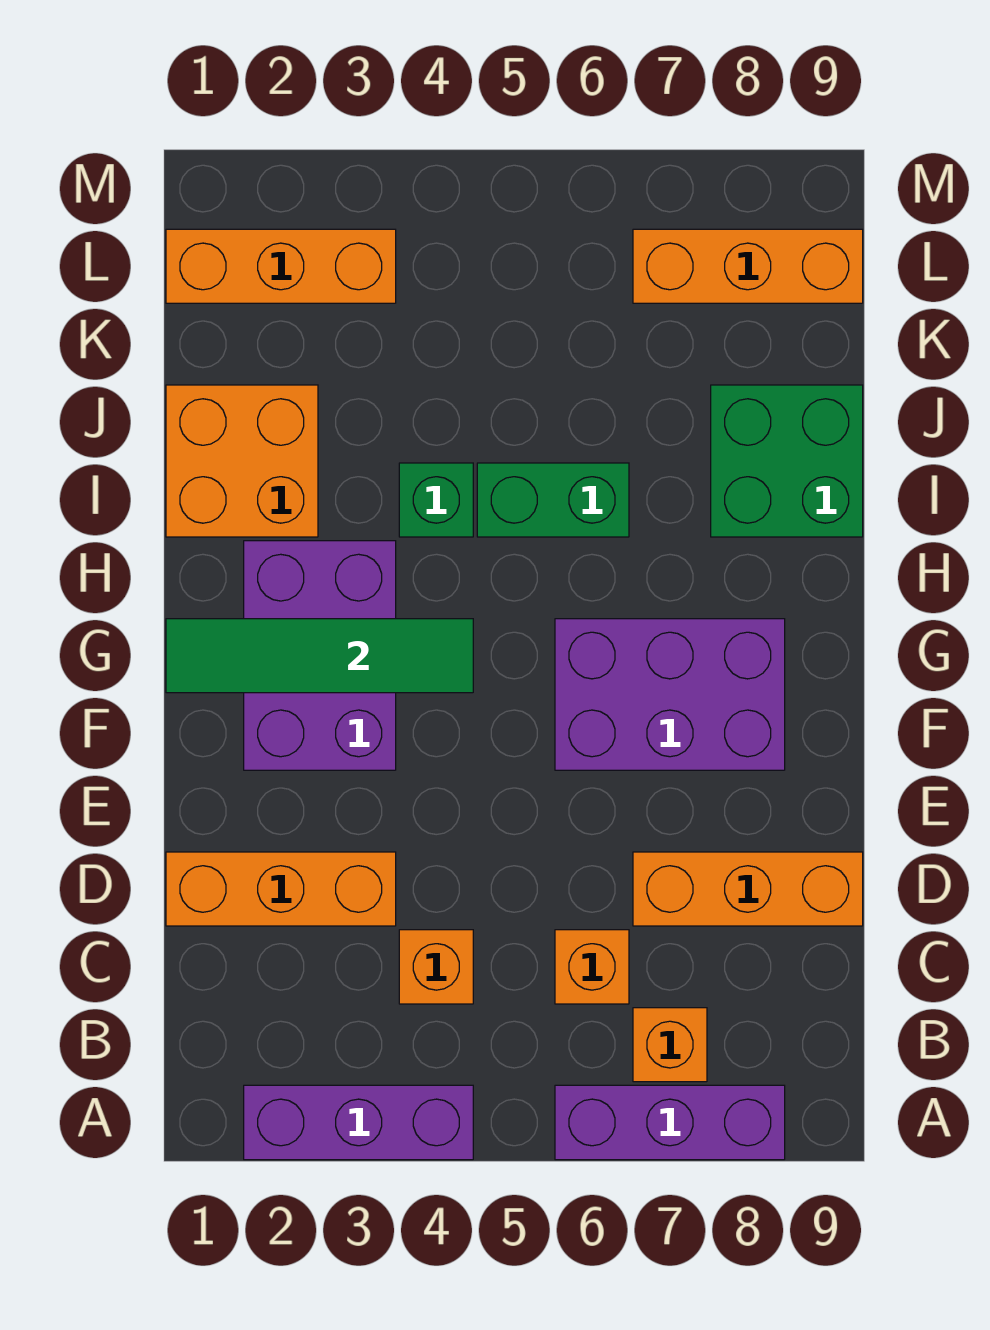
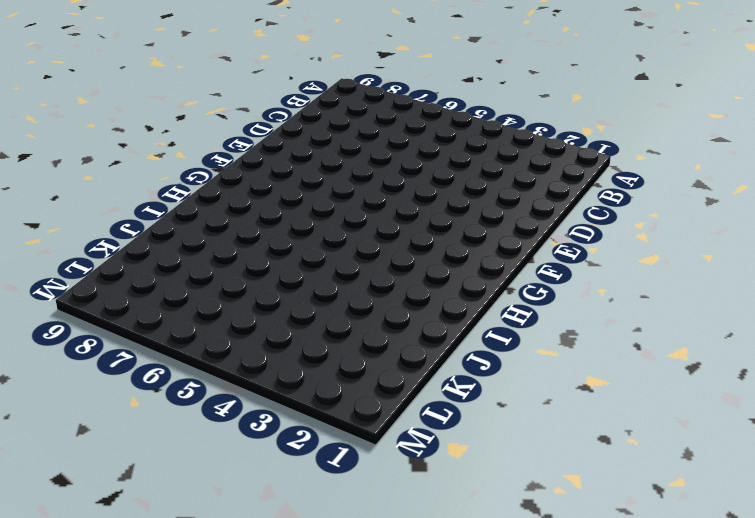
none -> purple brick A2:A4 level 1
none -> purple brick A6:A8 level 1
none -> orange brick B7 level 1

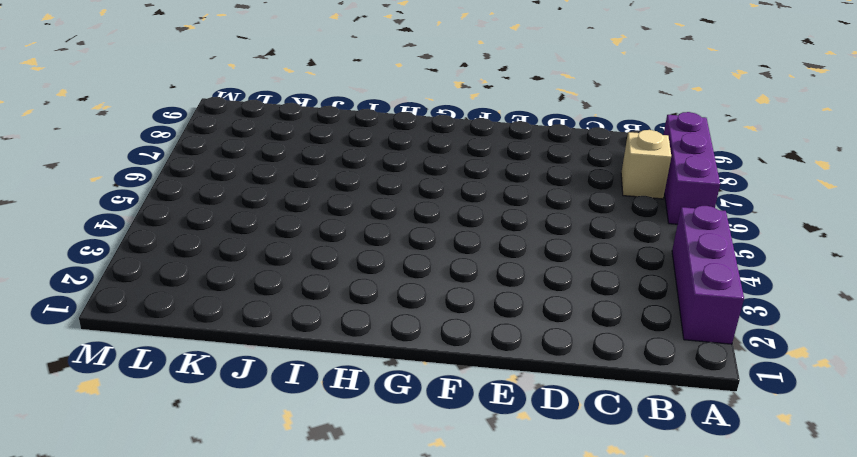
tan brick B7 level 1 -> orange brick B7 level 1
none -> orange brick C4 level 1
none -> orange brick C6 level 1
none -> orange brick D1:D3 level 1

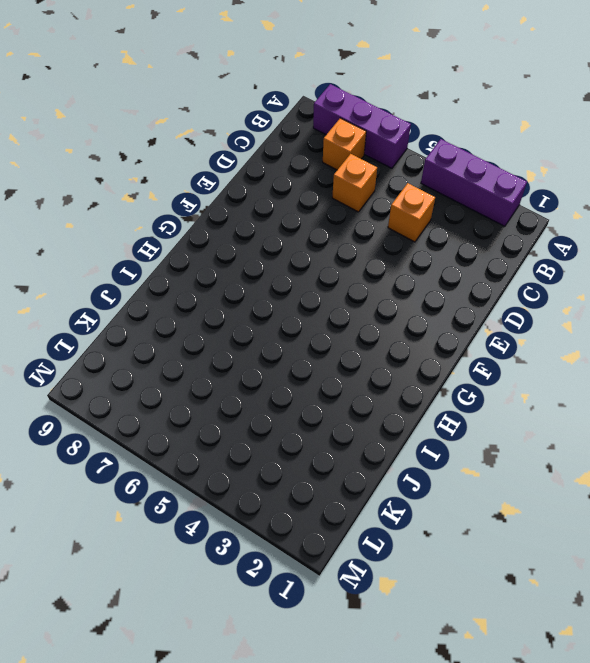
none -> orange brick D1:D3 level 1
none -> orange brick D7:D9 level 1
none -> purple brick F2:H3 level 1

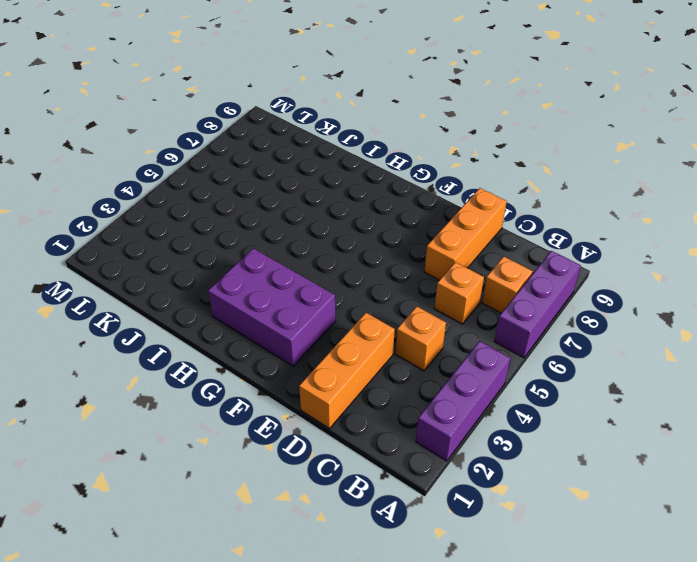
none -> purple brick F6:G8 level 1
none -> orange brick I1:J2 level 1
none -> green brick I4 level 1

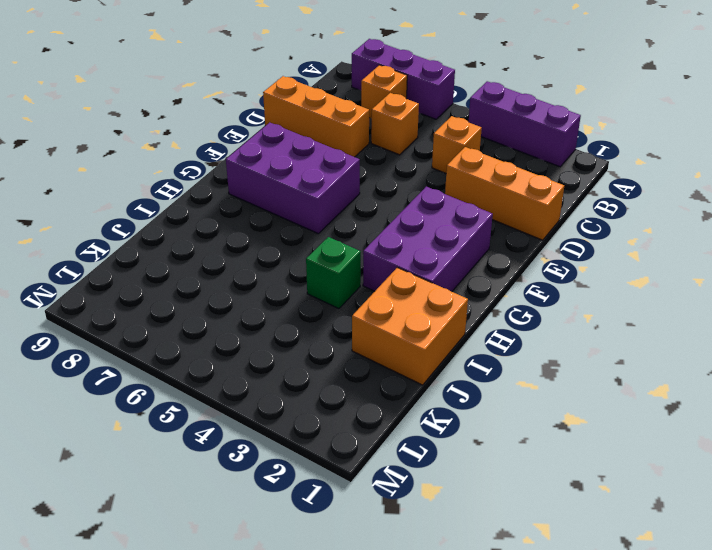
none -> green brick I5:I6 level 1
none -> green brick I8:J9 level 1
none -> orange brick L1:L3 level 1

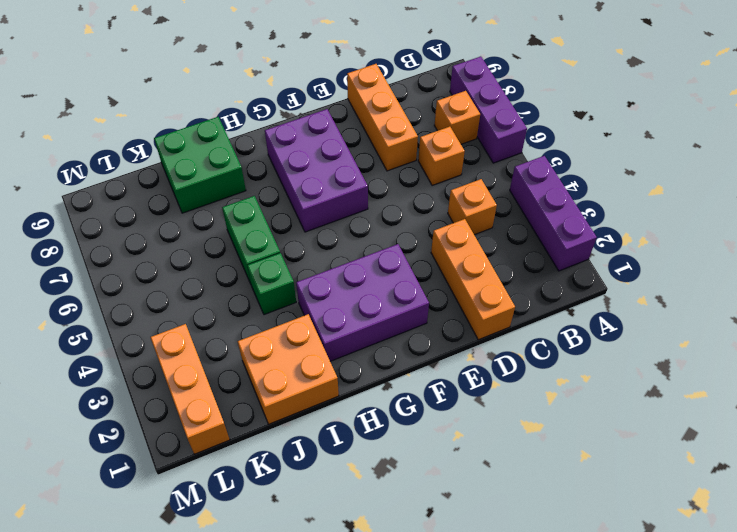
none -> orange brick L7:L9 level 1
none -> green tile G1:G4 level 2

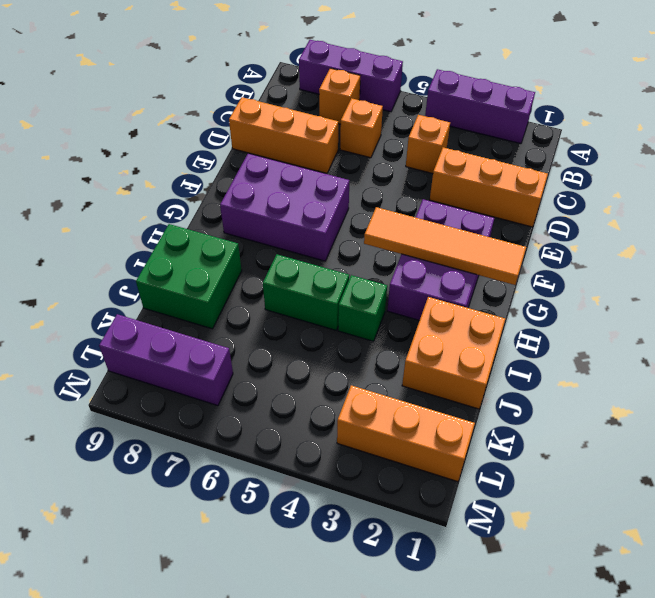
orange tile G1:G4 level 2 -> green tile G1:G4 level 2
purple brick L7:L9 level 1 -> orange brick L7:L9 level 1

